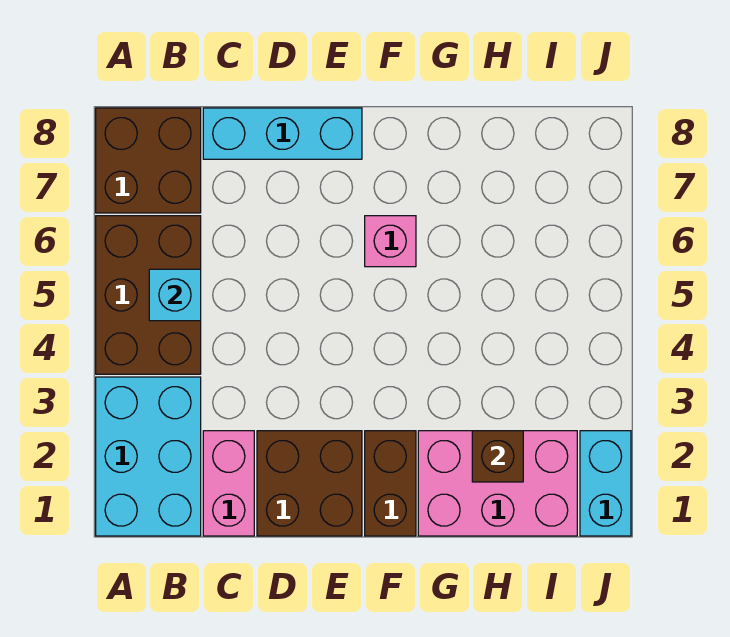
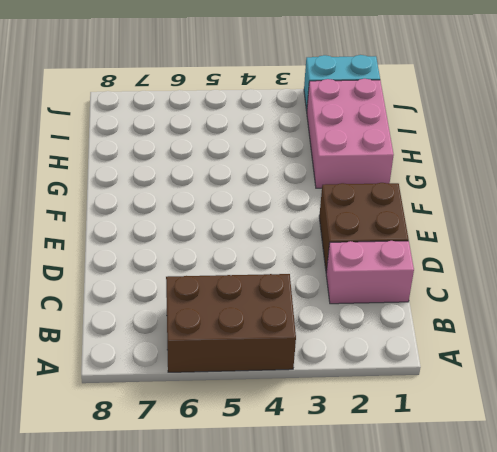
none -> cyan brick A1:B3 level 1
none -> brown brick A7:B8 level 1
none -> cyan brick C8:E8 level 1

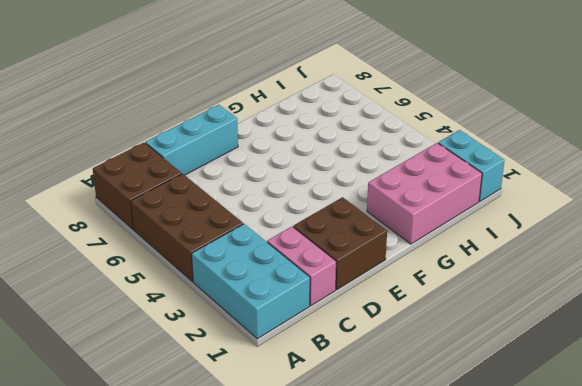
none -> brown brick F1:F2 level 1
none -> pink brick F6 level 1
none -> cyan brick B5 level 2

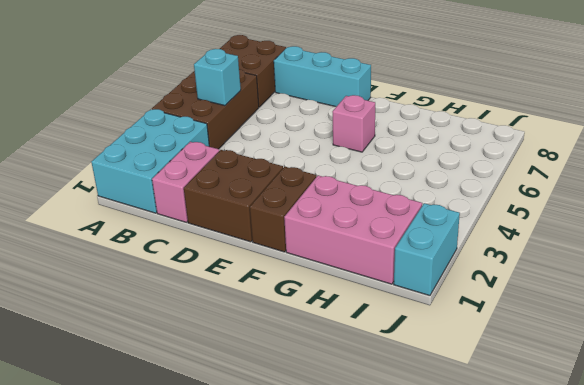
none -> brown brick H2 level 2

